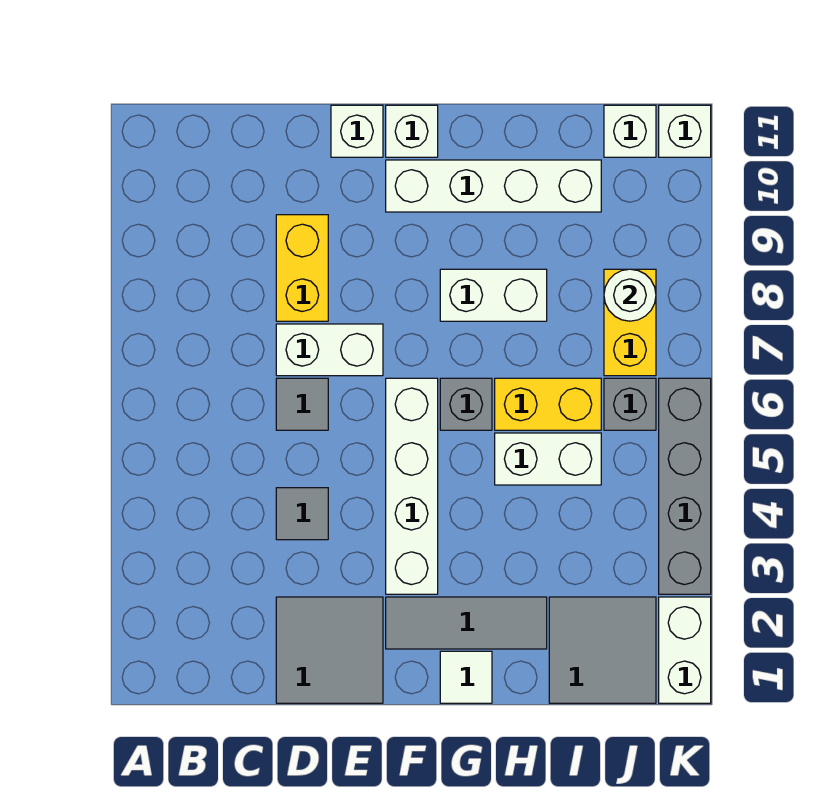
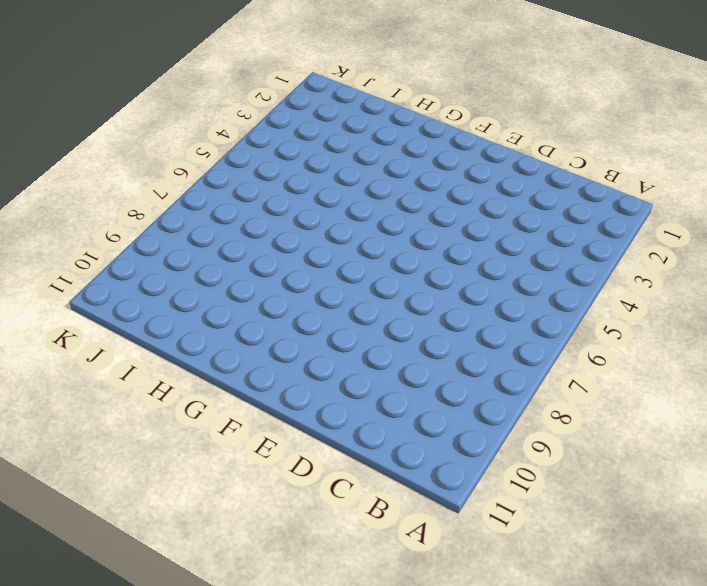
none -> grey tile D1:E2 level 1
none -> grey tile D4 level 1
none -> grey tile D6 level 1

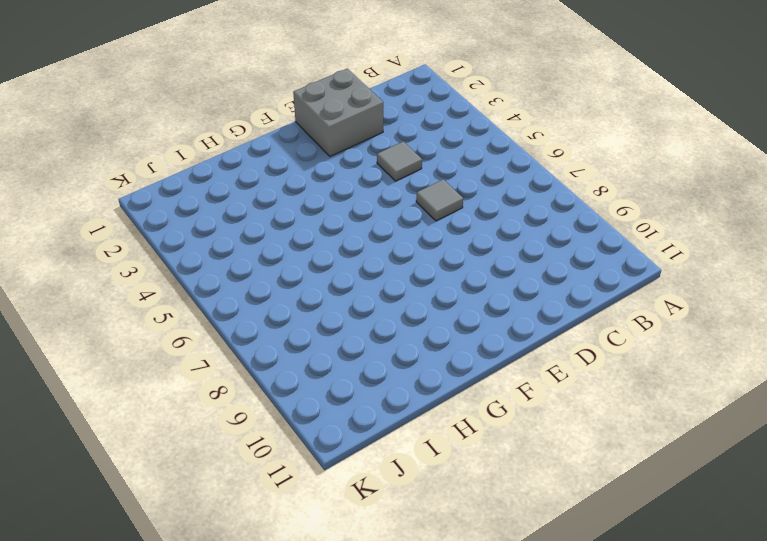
grey brick D1:E2 level 1 -> grey tile D1:E2 level 1
none -> white brick D7:E7 level 1
none -> yellow brick D8:D9 level 1
none -> white brick E11 level 1

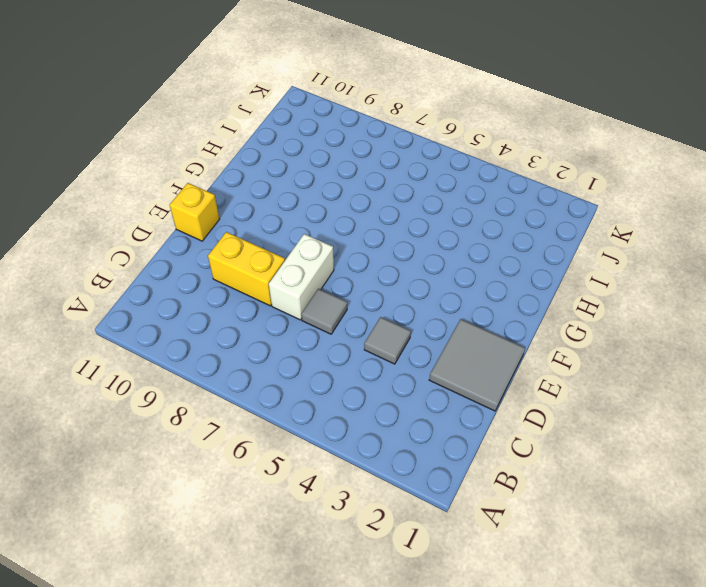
yellow brick E11 level 1 -> white brick E11 level 1
none -> grey tile F2:H2 level 1
none -> white brick F3:F6 level 1
none -> white brick F10:I10 level 1

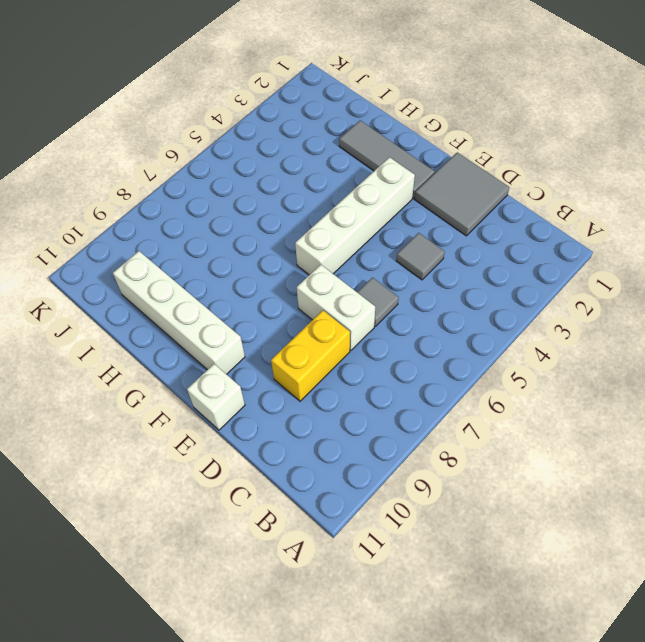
none -> white brick F11 level 1
none -> white tile G1 level 1
none -> grey brick G6 level 1

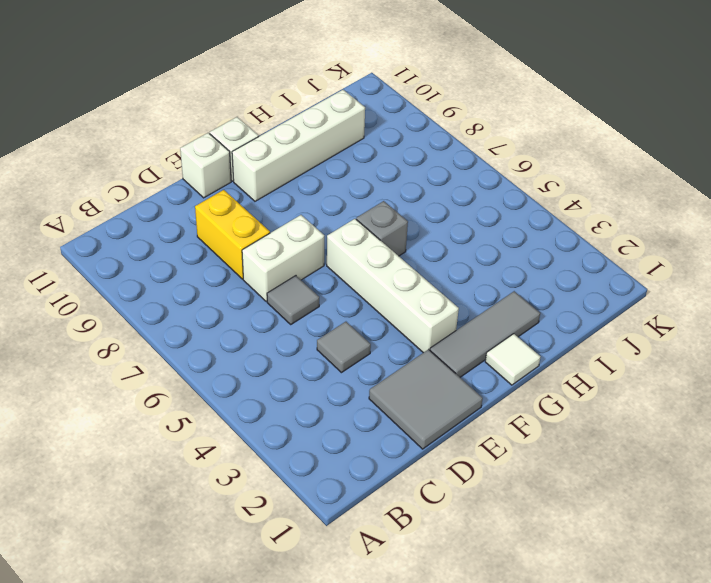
none -> white brick G8:H8 level 1
none -> white brick H5:I5 level 1
none -> yellow brick H6:I6 level 1

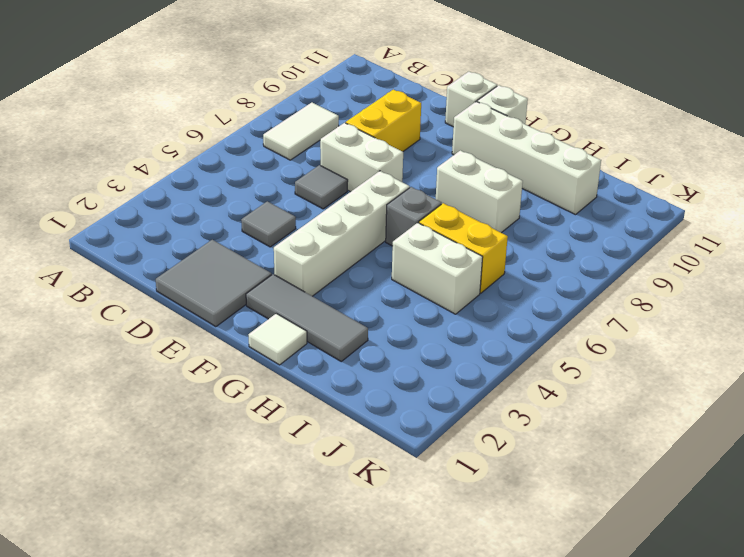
white tile B7:B8 level 1 -> none
none -> grey tile I1:J2 level 1
none -> grey brick J6 level 1
none -> yellow brick J7:J8 level 1

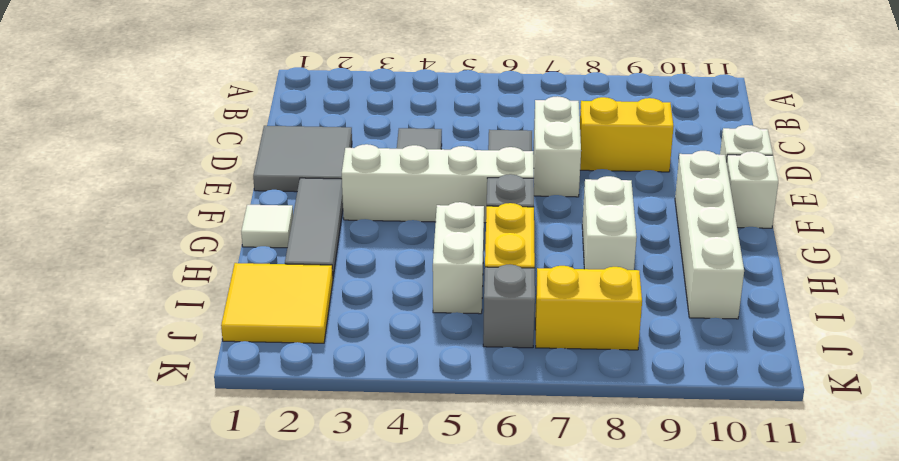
yellow tile I1:J2 level 1 -> grey tile I1:J2 level 1
none -> white brick J11 level 1
none -> white brick K1:K2 level 1
none -> grey brick K3:K6 level 1

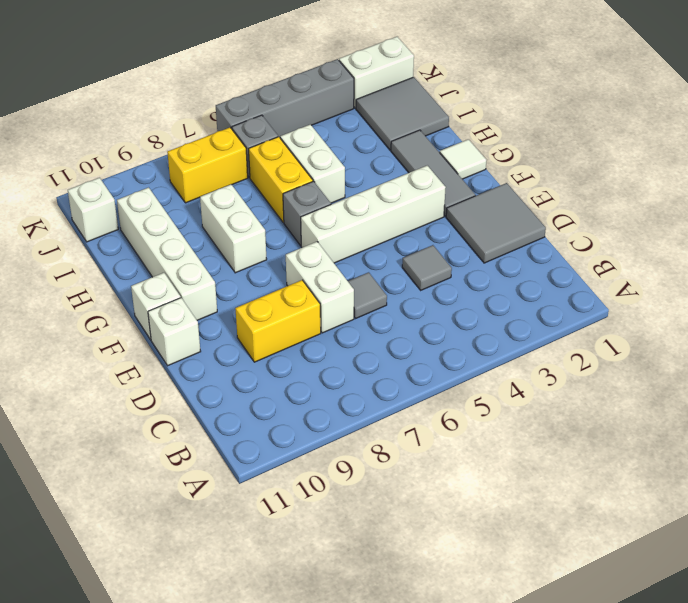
none -> white brick K11 level 1
none -> white round brick J8 level 2

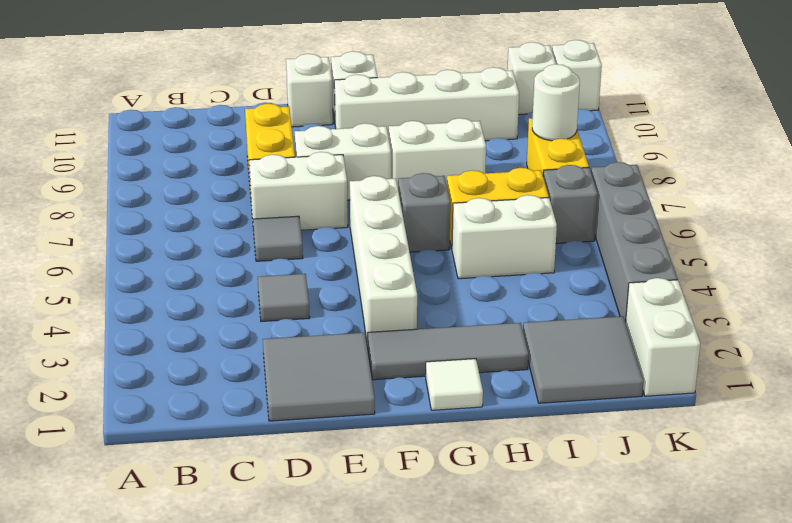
white brick E8:F8 level 1 -> none

